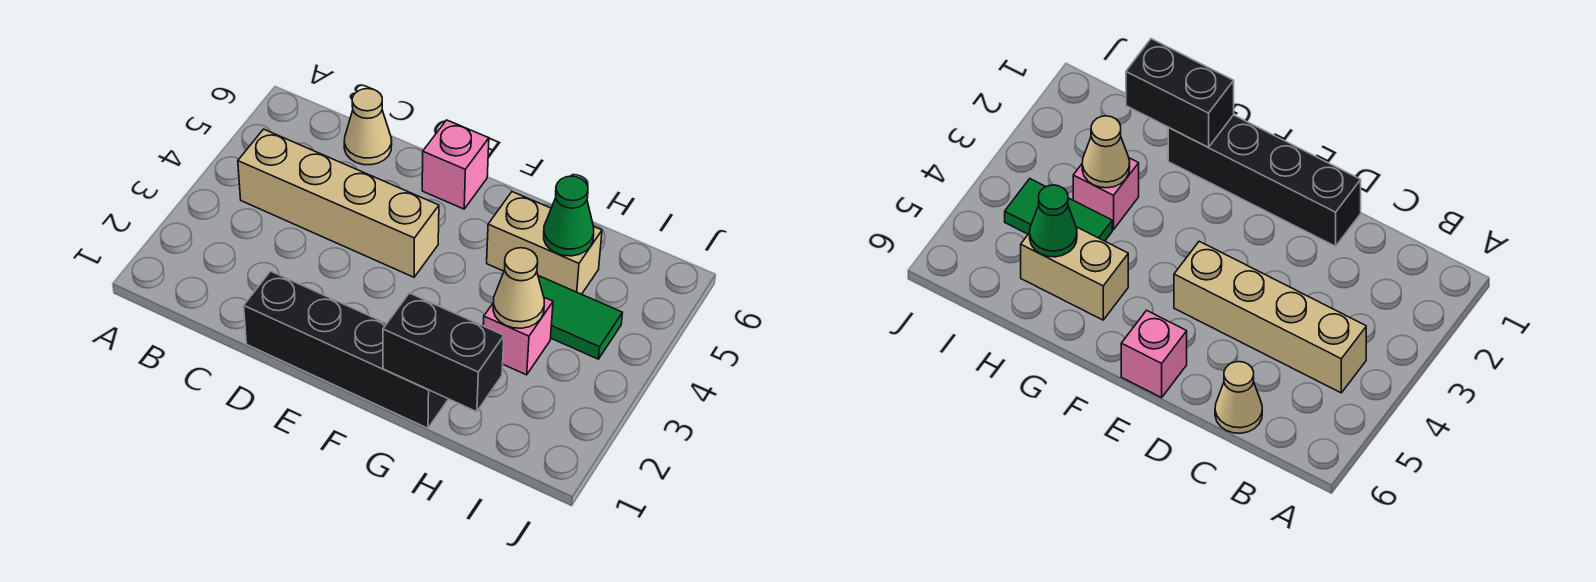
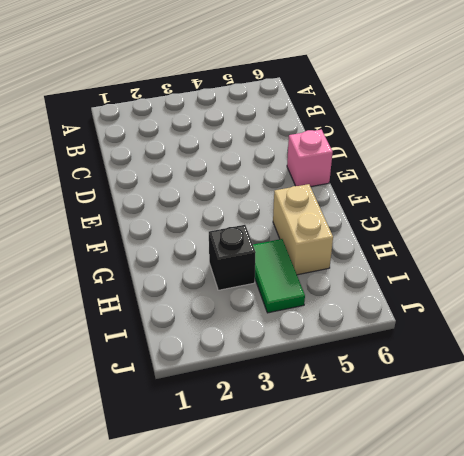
black brick H3 level 1 -> pink brick H3 level 1
none -> tan brick B4:E4 level 1
none -> tan cone C6 level 1

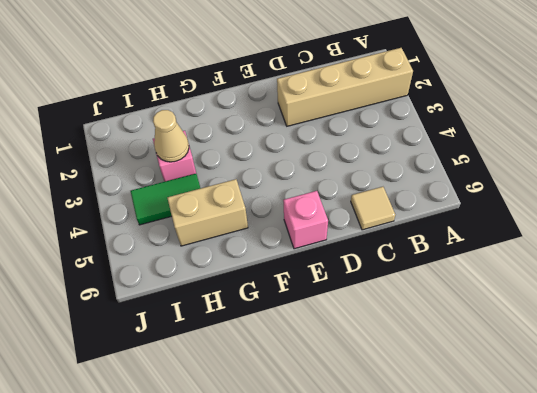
tan brick A2:D2 level 1 -> tan brick B4:E4 level 1
tan tile C6 level 1 -> tan cone C6 level 1
none -> black brick D1:G1 level 1
none -> black brick G1:H1 level 2

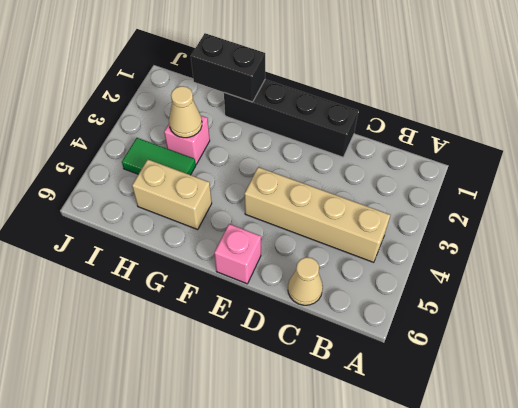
none -> green cone H5 level 2

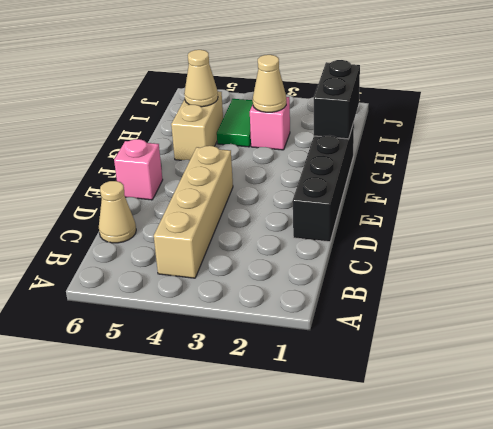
tan cone H5 level 2 -> green cone H5 level 2

